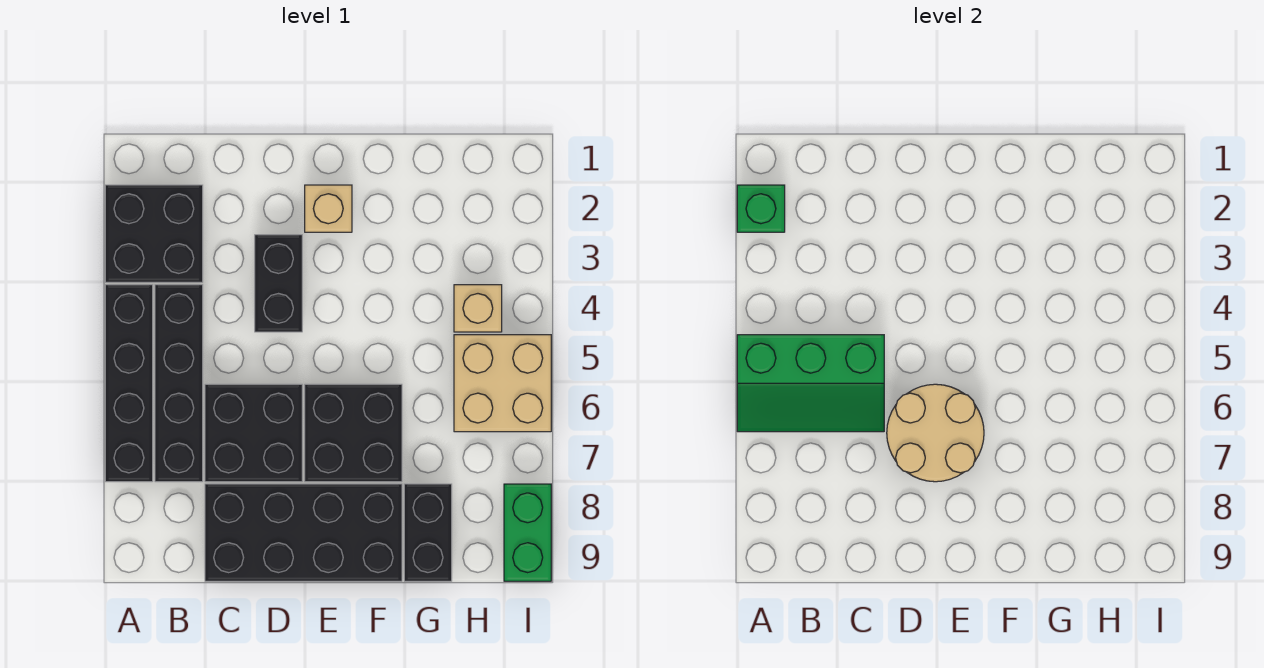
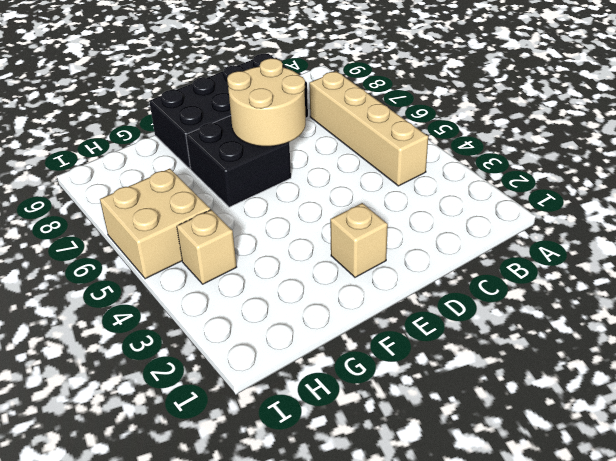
tan brick B4:B7 level 1 -> black brick B4:B7 level 1
none -> black brick A2:B3 level 1
none -> black brick A4:A7 level 1
none -> black brick C6:D7 level 1

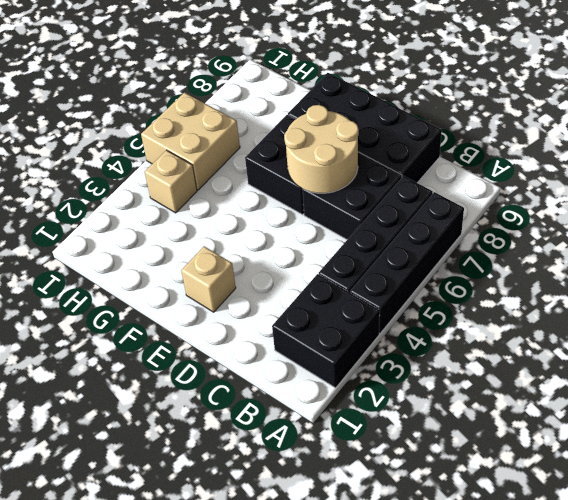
none -> black brick D3:D4 level 1
none -> black brick G8:G9 level 1
none -> green brick I8:I9 level 1

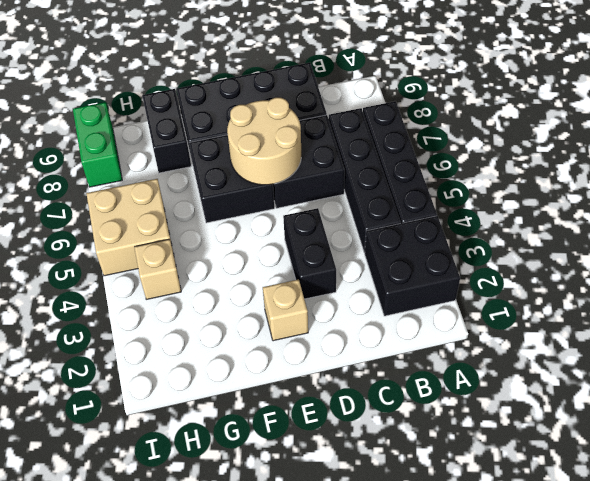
none -> green brick A2 level 2
none -> green slope A5:C6 level 2 top 5

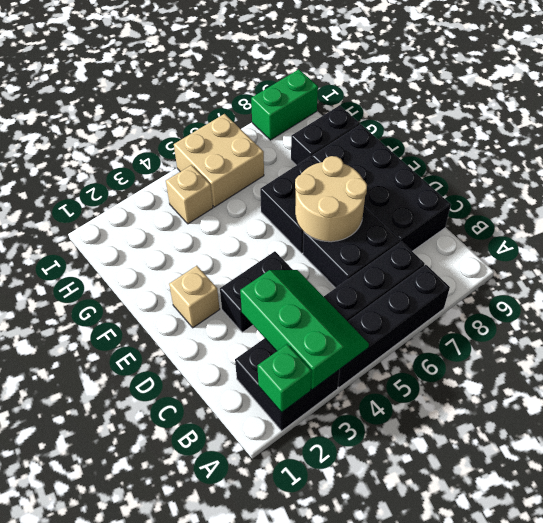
green slope A3:C4 level 2 top 3 -> green slope A5:C6 level 2 top 5

